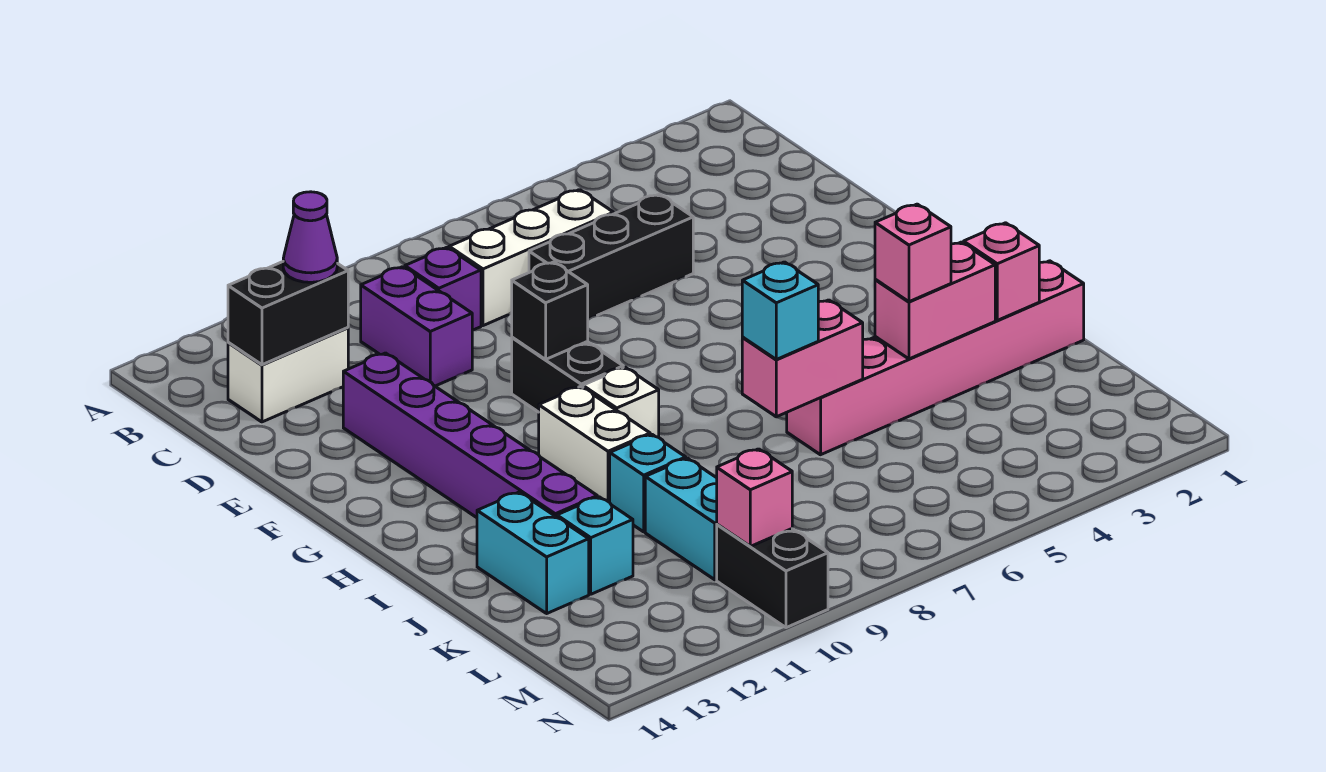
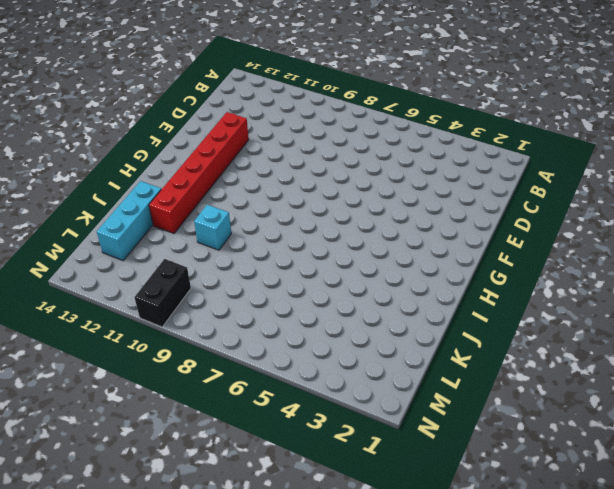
red brick E12:J12 level 1 -> purple brick E12:J12 level 1
cyan brick J13:L13 level 1 -> cyan brick J13:K13 level 1
none -> white brick C6:C8 level 1
none -> purple brick C9 level 1
none -> purple brick C10:D10 level 1

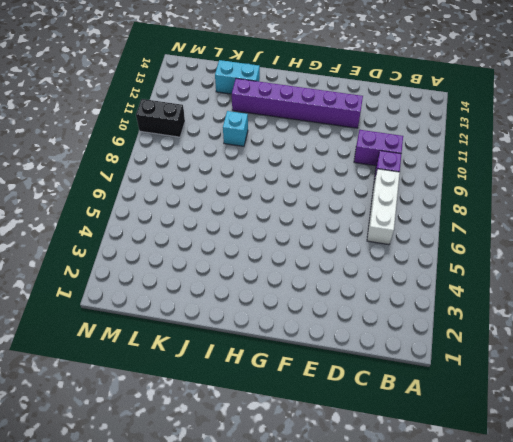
none -> white brick C12:C13 level 1
none -> black brick D5:D7 level 1
none -> black brick F9:G9 level 1

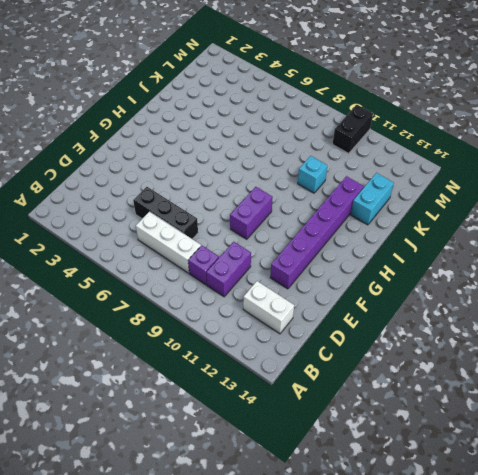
purple brick F9:G9 level 1 -> black brick F9:G9 level 1
none -> white brick H9 level 1
none -> white brick H10:I10 level 1
none -> pink brick J1:J6 level 1

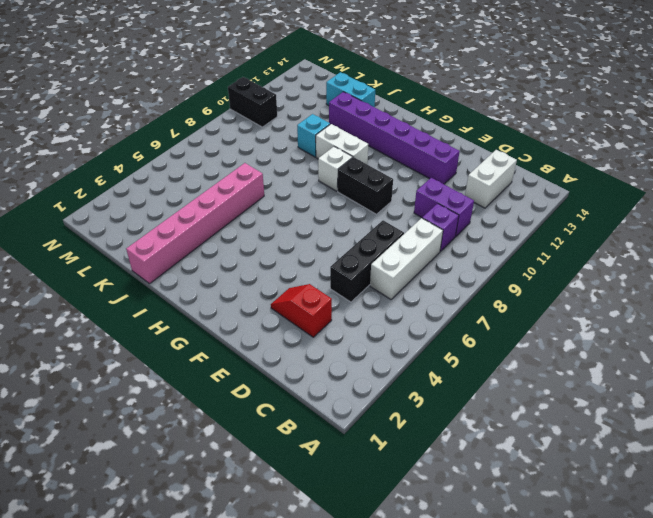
red slope D3:E3 level 1 top D -> none
none -> cyan brick K10:L10 level 1
none -> cyan brick K12 level 1
none -> black brick C12:C13 level 2

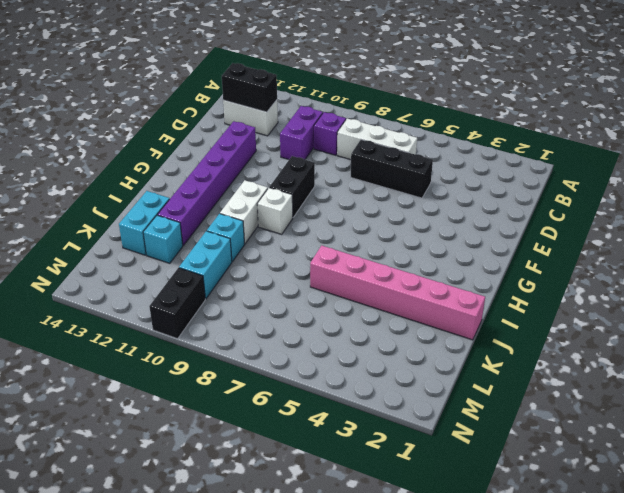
none -> black brick F9 level 2
none -> pink brick J2 level 2
none -> pink brick J3:J4 level 2

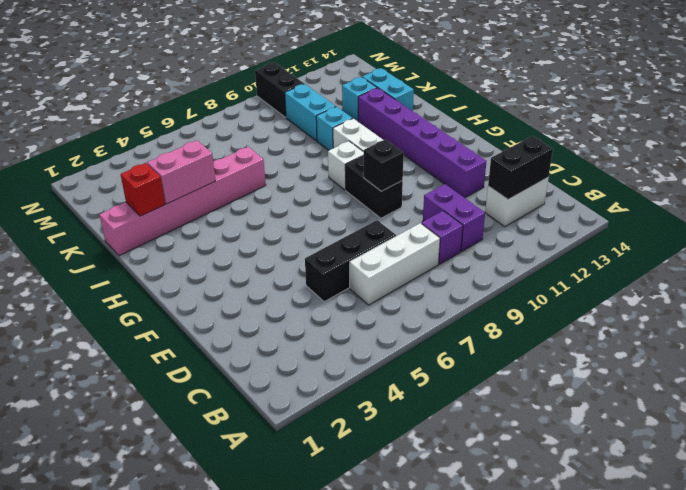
red brick J2 level 2 -> pink brick J2 level 2
none -> pink brick J6:J7 level 2
none -> pink brick M10 level 2
none -> purple cone C12 level 3

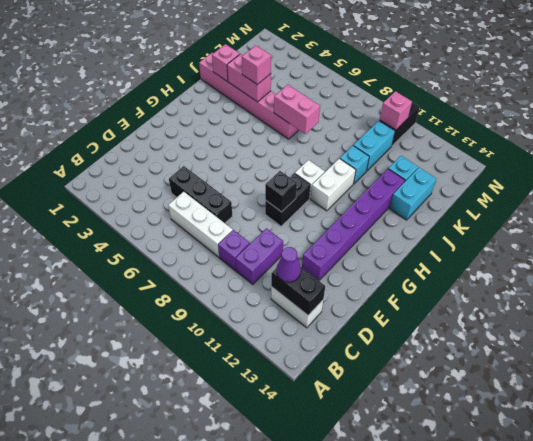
none -> cyan brick J7 level 3

